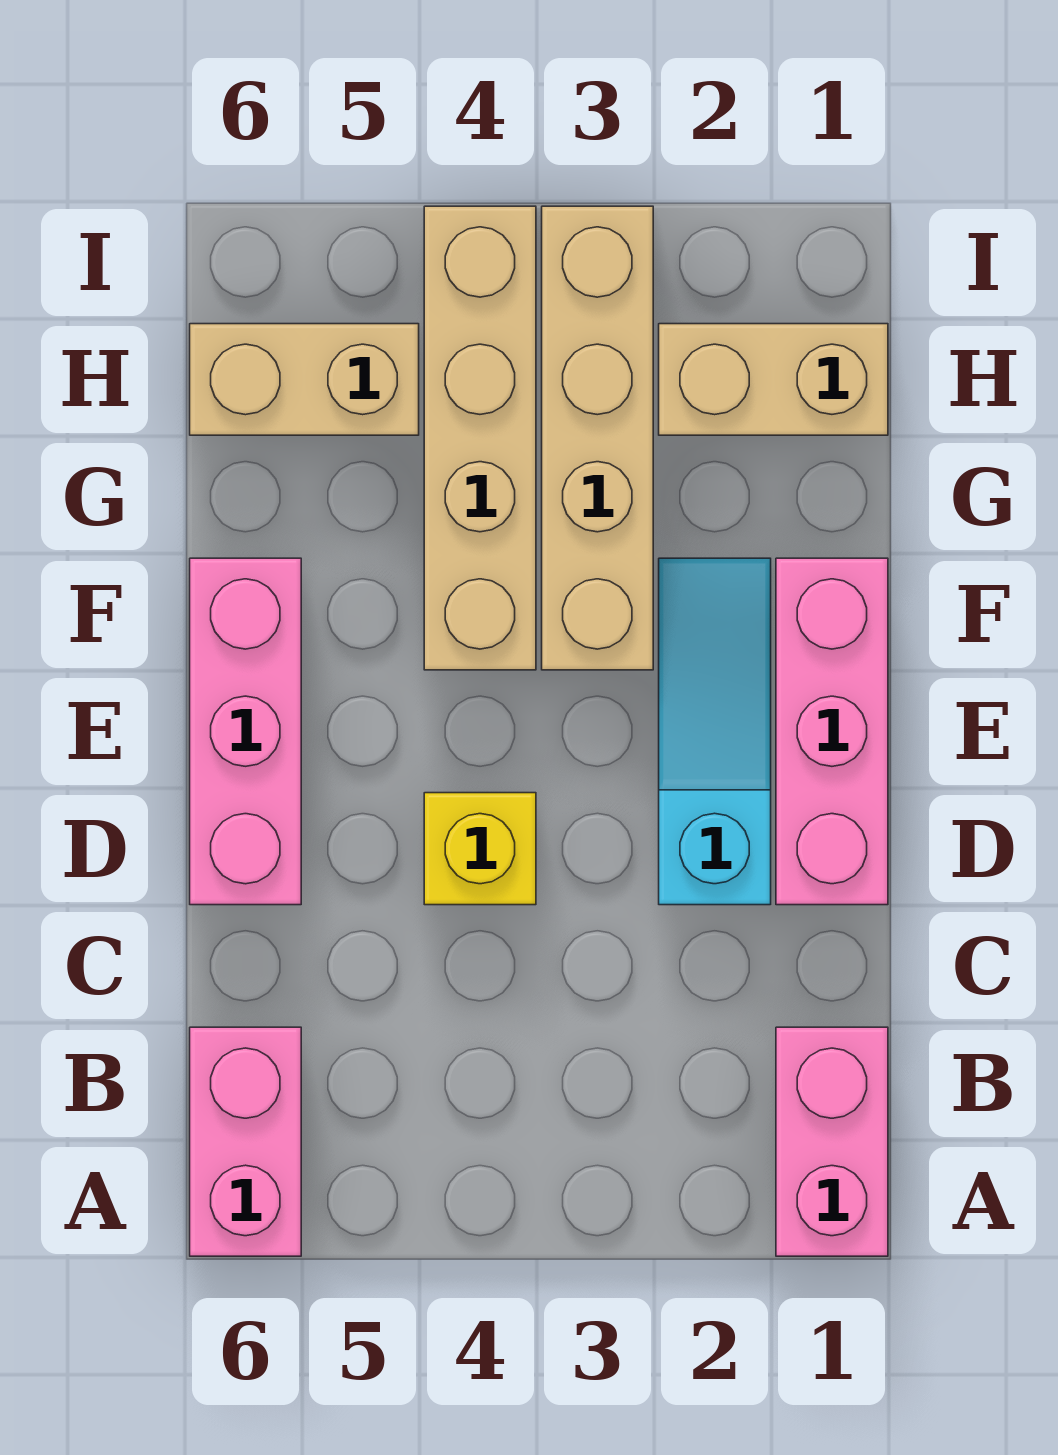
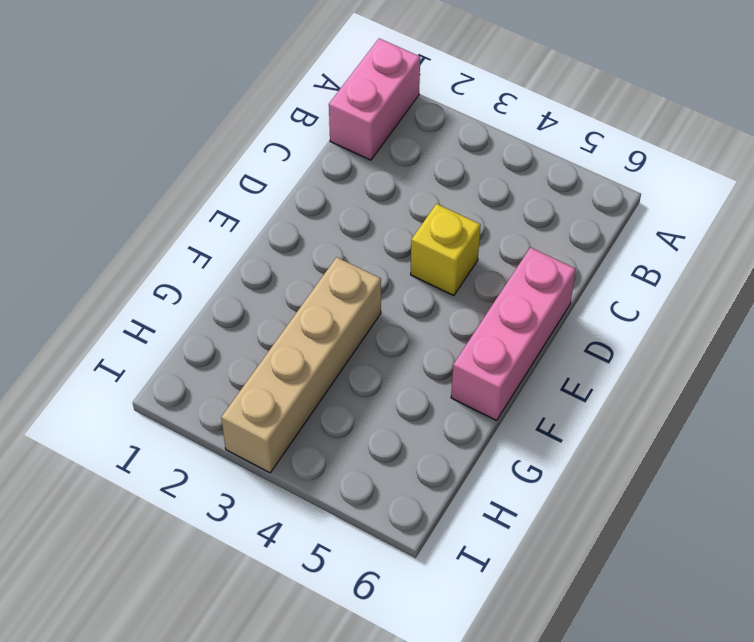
none -> pink brick A6:B6 level 1
none -> pink brick D1:F1 level 1

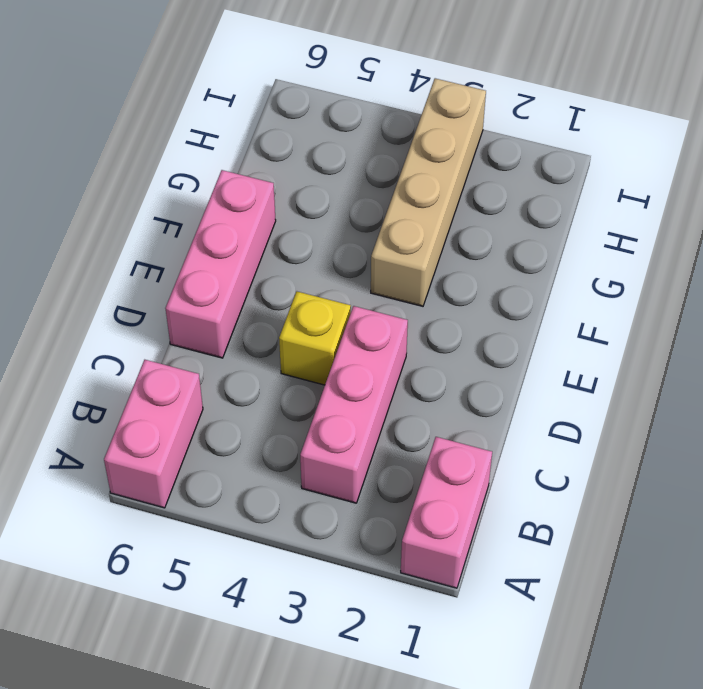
pink brick B3:D3 level 1 -> pink brick D1:F1 level 1
none -> cyan slope D2:F2 level 1 top D
none -> tan brick F4:I4 level 1

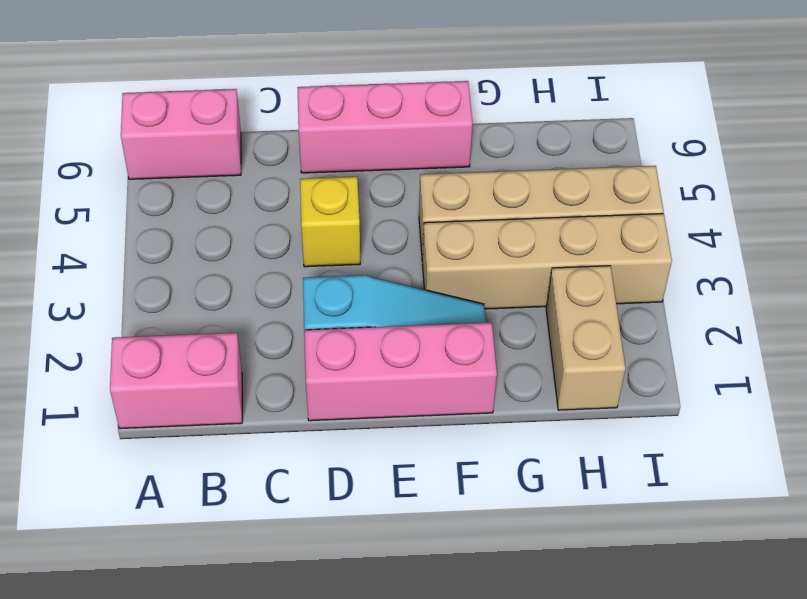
none -> tan brick H5:H6 level 1

